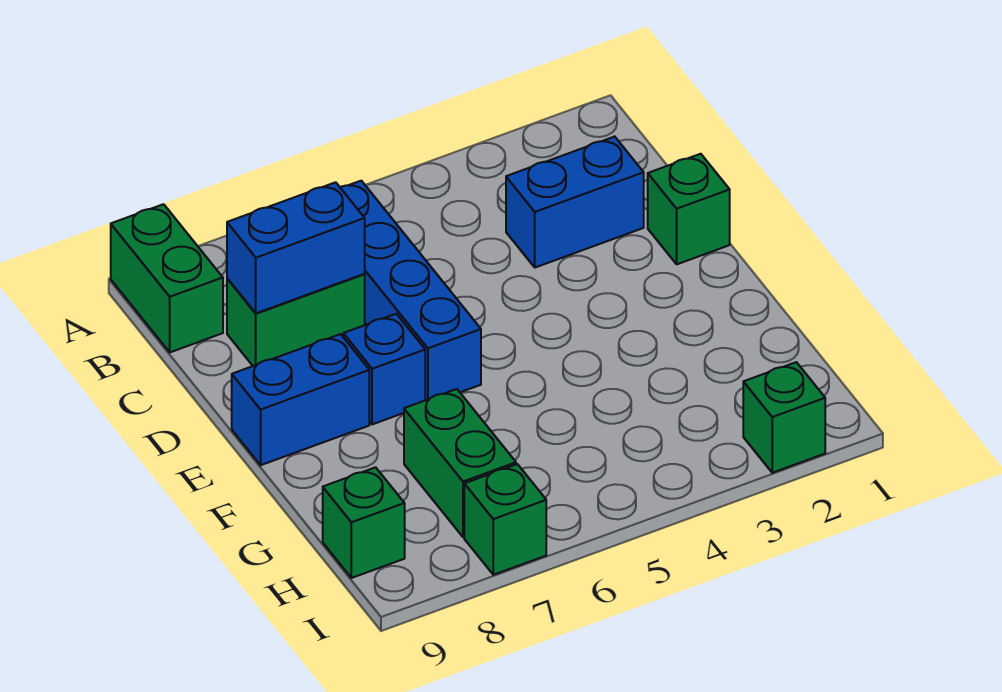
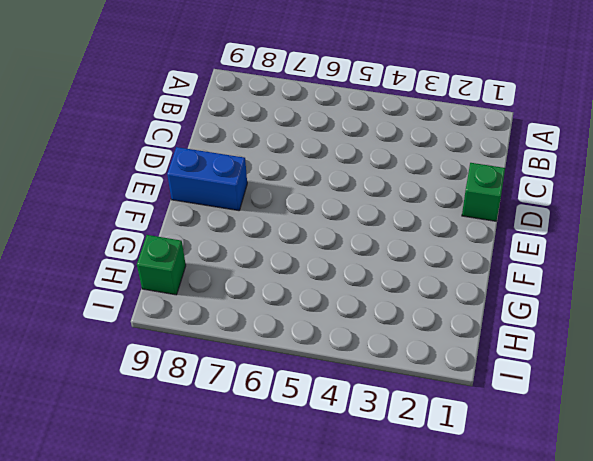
none -> green brick A9:B9 level 1
none -> blue brick B6:E6 level 1
none -> blue brick C2:C3 level 1

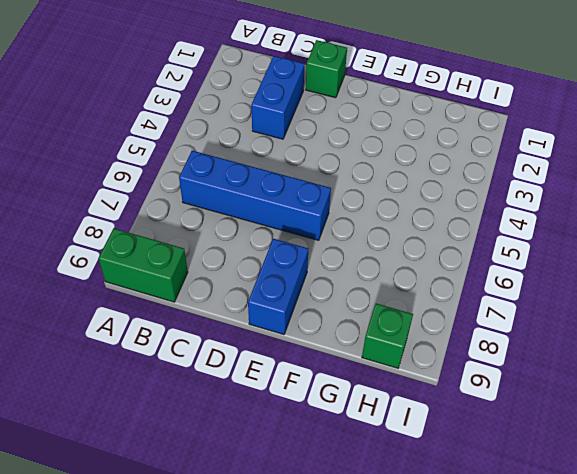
none -> green brick C7:C8 level 1
none -> blue brick E7 level 1
none -> green brick G7:H7 level 1

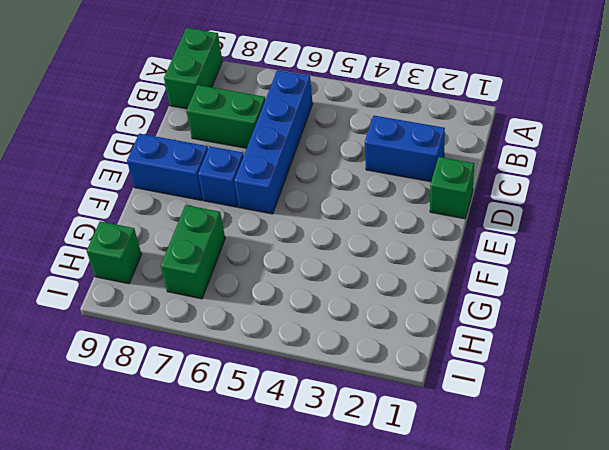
none -> green brick I2 level 1
none -> green brick I7 level 1
none -> blue brick C7:C8 level 2

